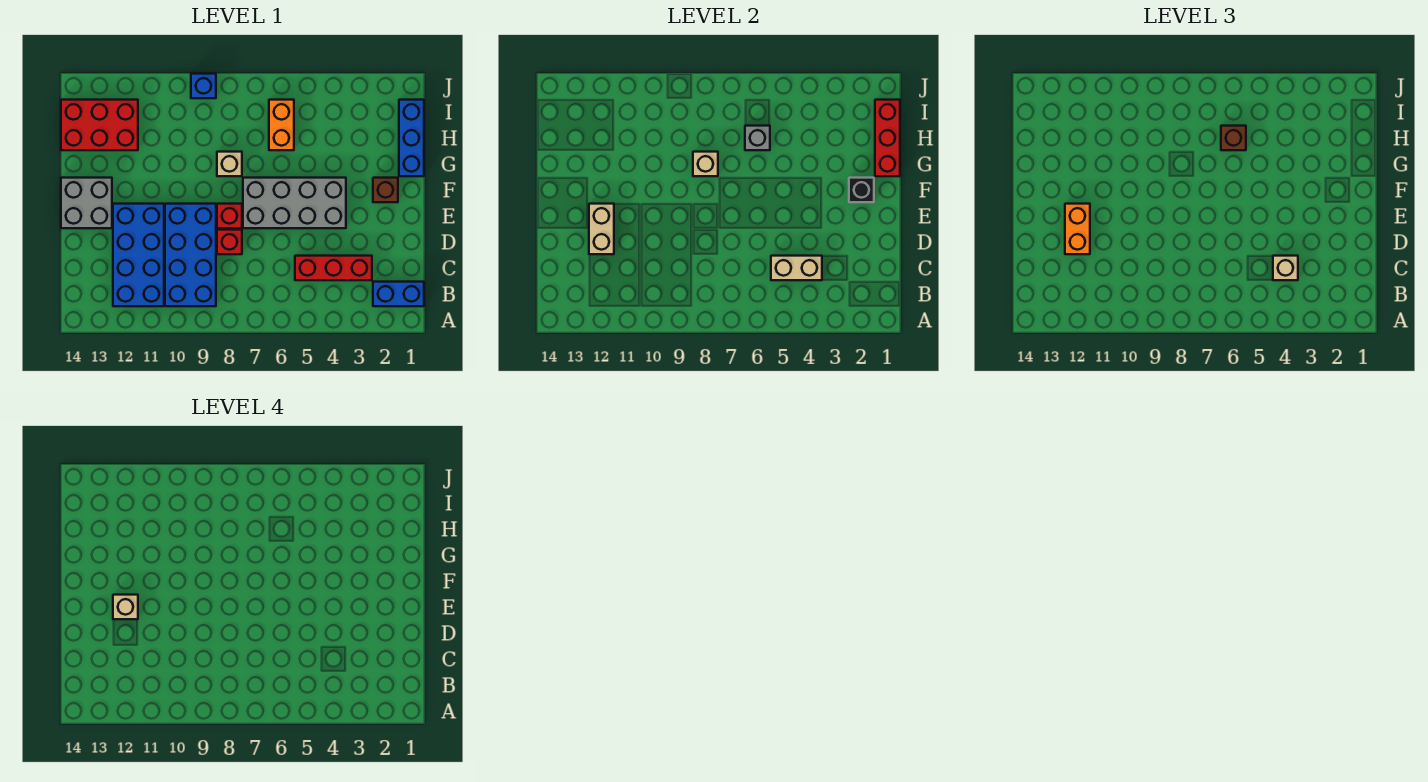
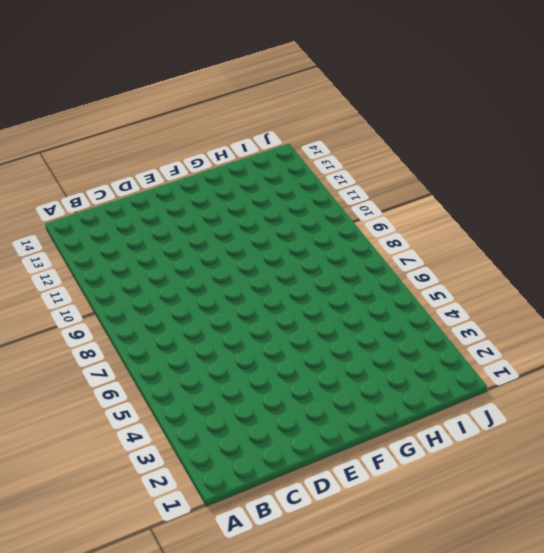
none -> blue brick B1:B2 level 1
none -> blue brick B9:E10 level 1
none -> blue brick B11:E12 level 1

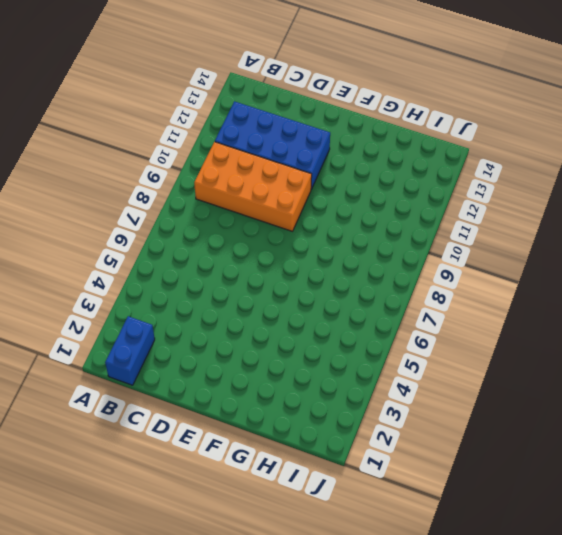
orange brick B9:E10 level 1 -> blue brick B9:E10 level 1
none -> red brick C3:C5 level 1
none -> red brick D8 level 1
none -> grey brick E4:F7 level 1

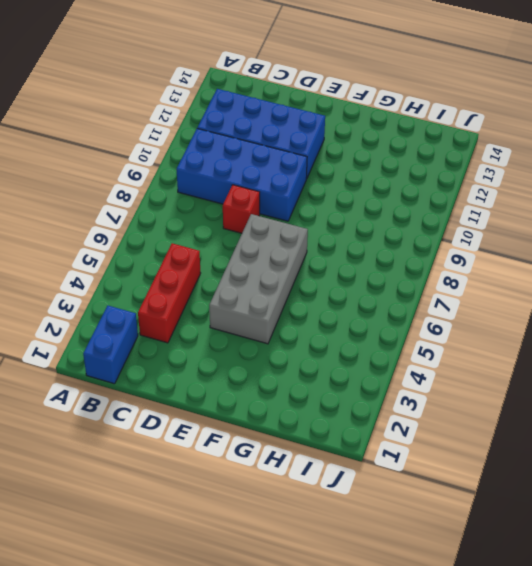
none -> red brick E8 level 1
none -> grey brick E13:F14 level 1
none -> brown brick F2 level 1

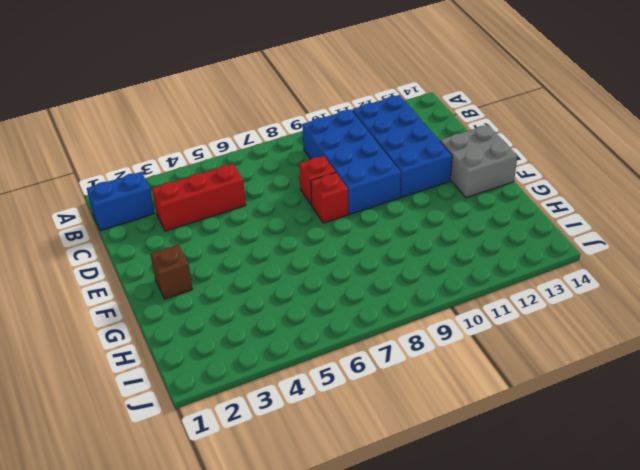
none -> grey brick E4:F7 level 1
none -> blue brick G1:I1 level 1
none -> tan brick G8 level 1

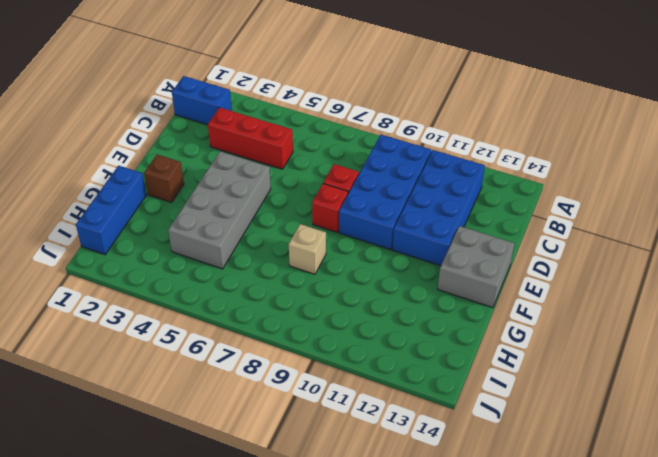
grey brick E4:H5 level 1 -> grey brick E4:F7 level 1
none -> orange brick H6:I6 level 1
none -> red brick H12:I14 level 1
none -> blue brick J9 level 1

